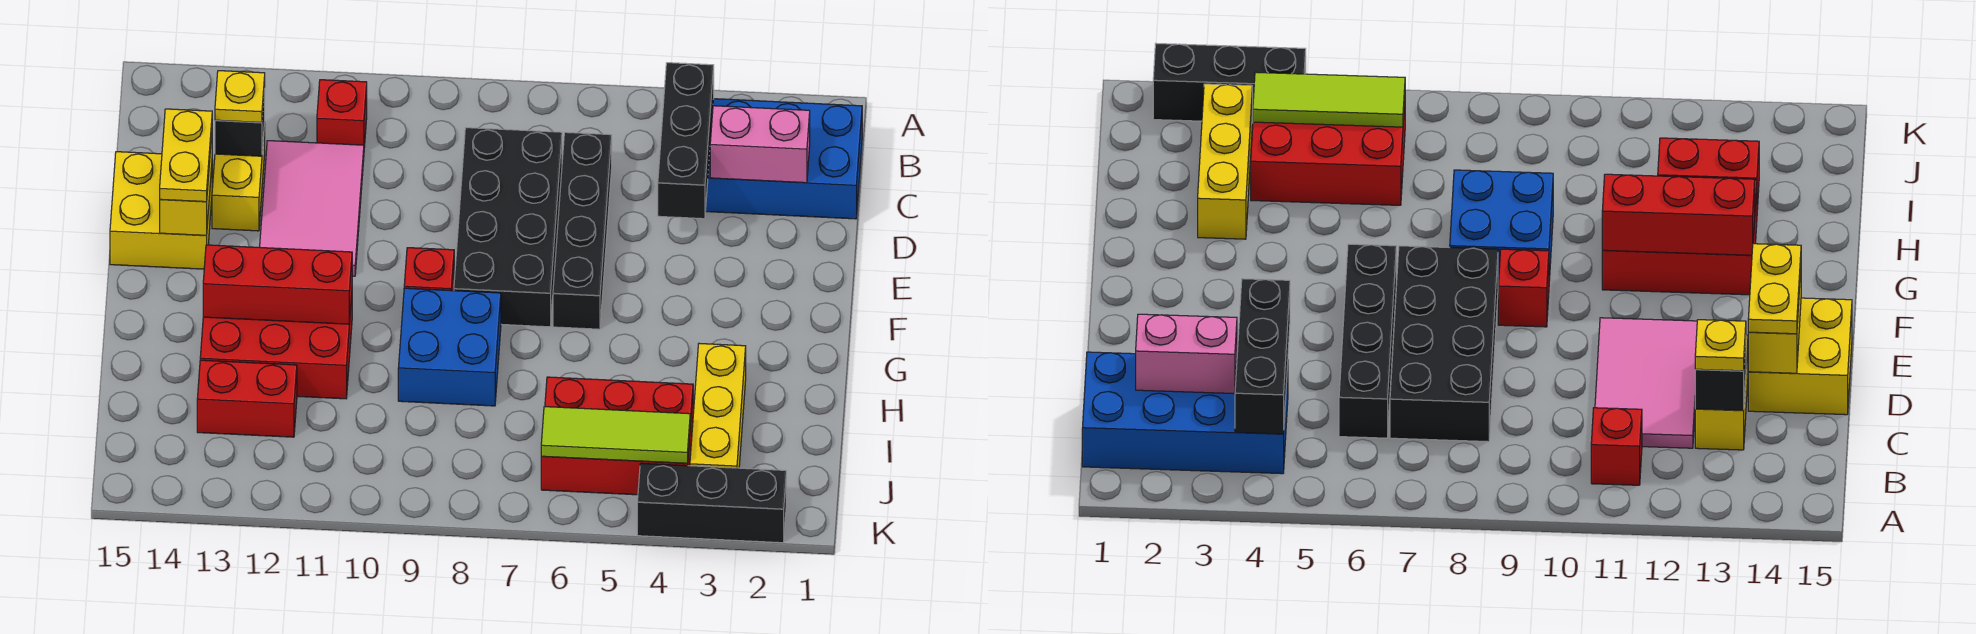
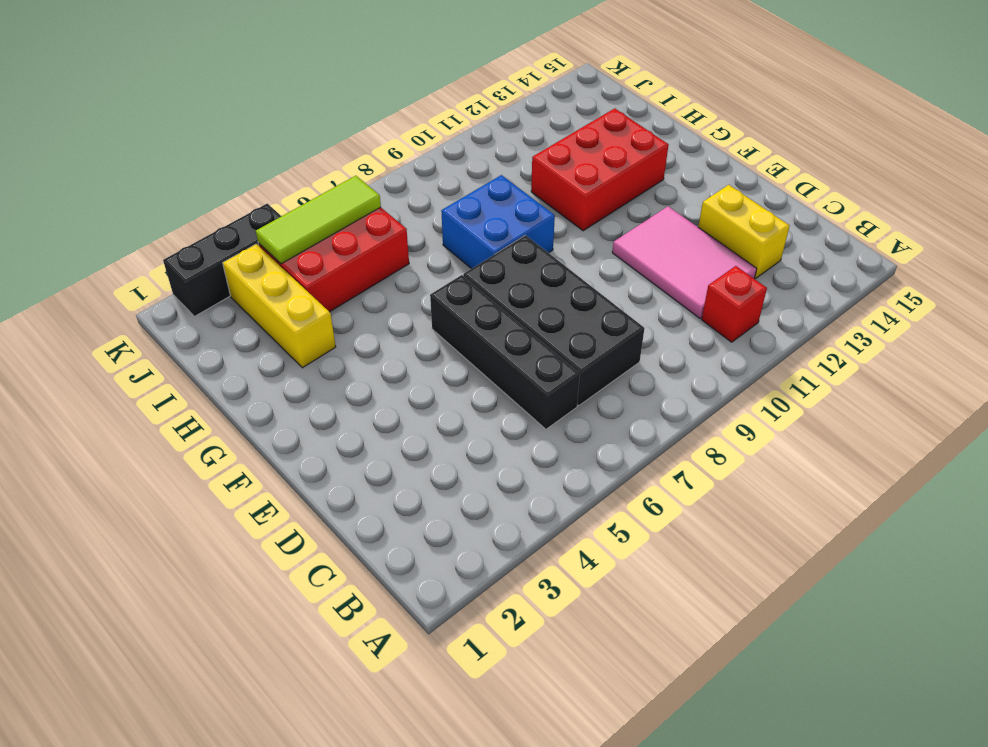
none -> blue brick B1:C4 level 1
none -> yellow brick D14:E15 level 1
none -> red brick F9 level 1

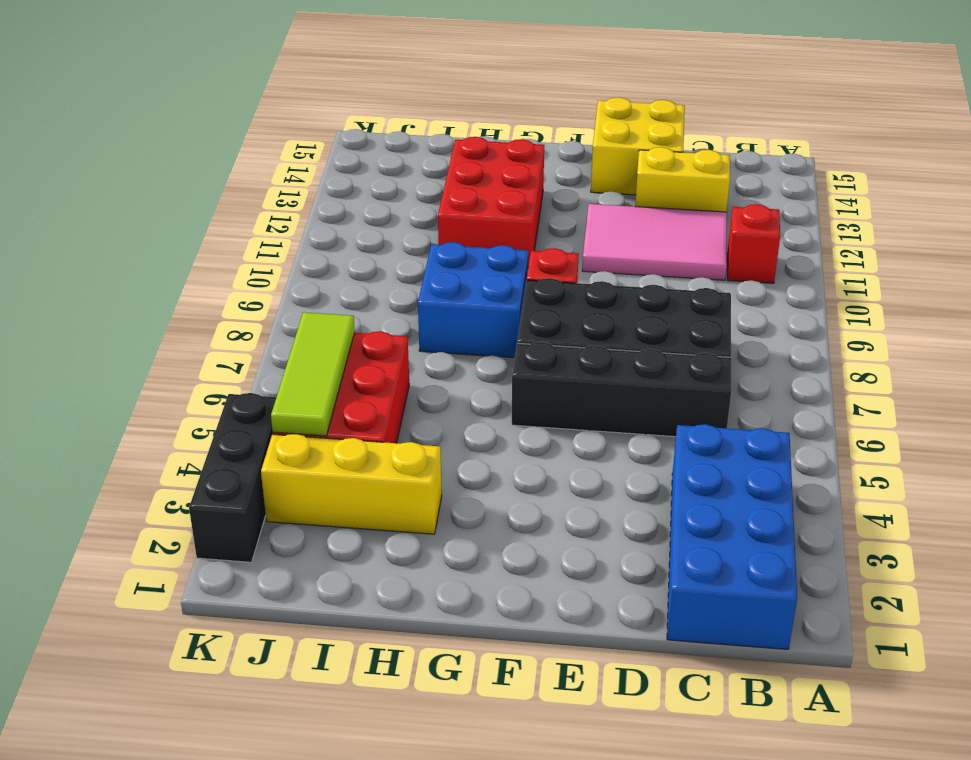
none -> red brick I12:I13 level 1
none -> black brick B4:D4 level 2
none -> pink brick C2:C3 level 2

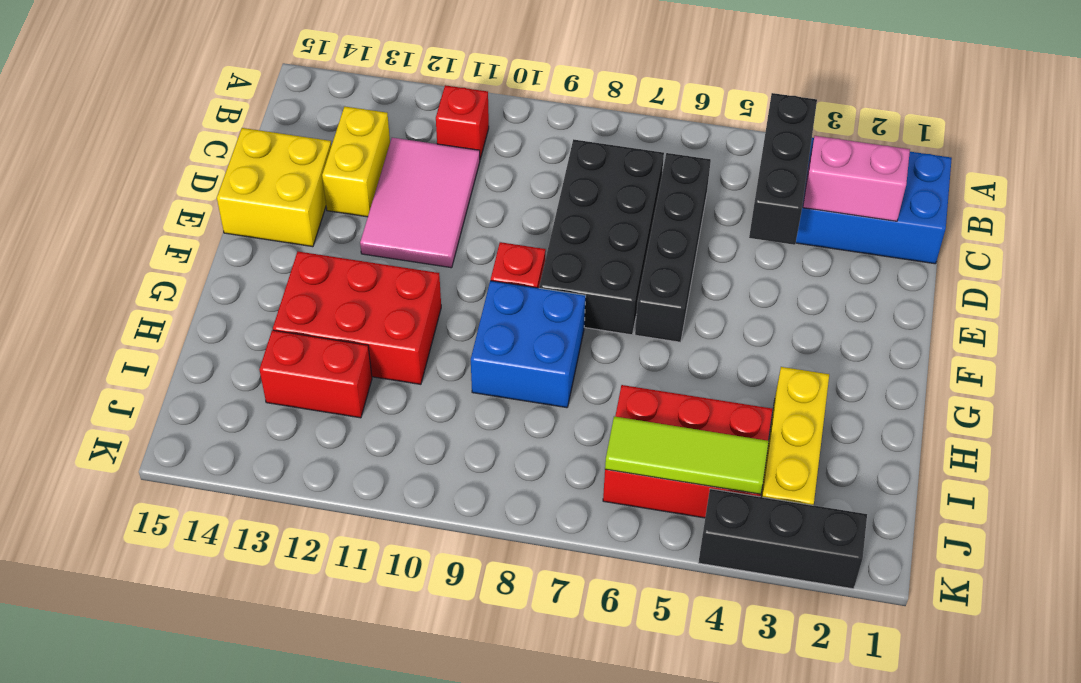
none -> black brick C13 level 2
none -> yellow brick D14:E14 level 2
none -> red brick G11:G13 level 2

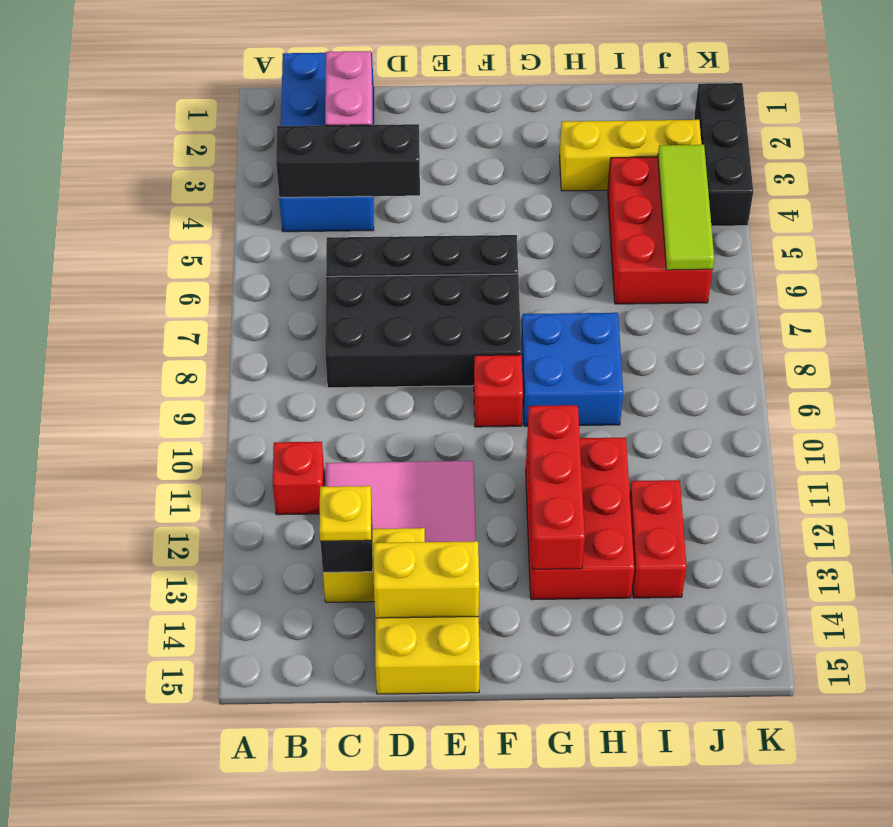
none -> yellow plate D14:E14 level 3

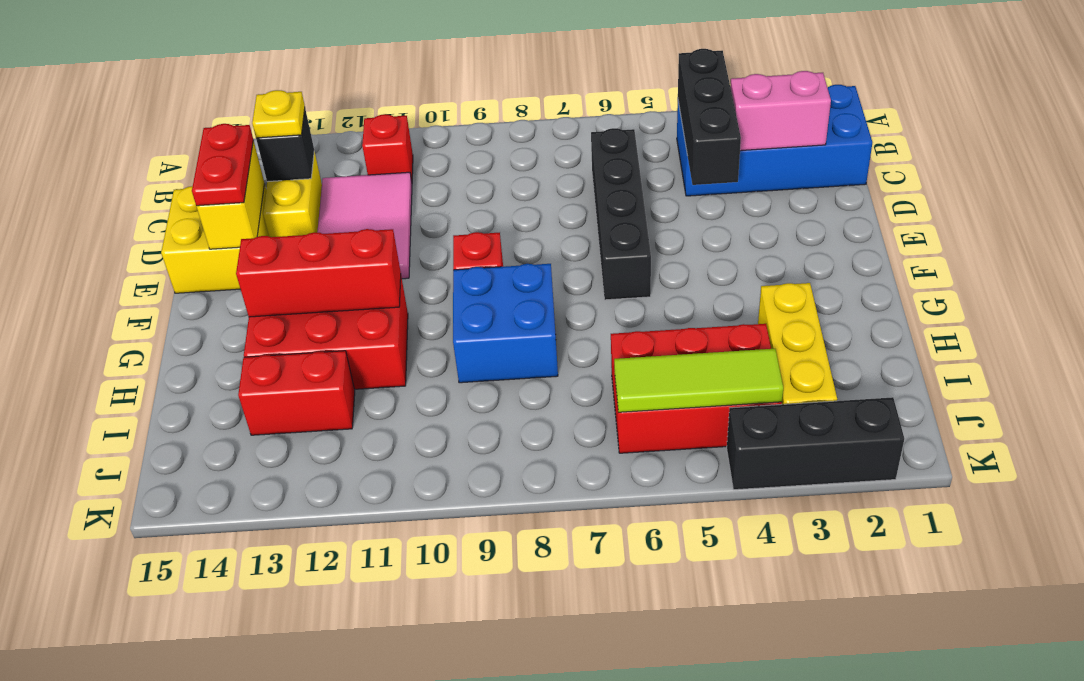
red plate D14:E14 level 3 -> yellow plate D14:E14 level 3
none -> black brick C7:F8 level 1

